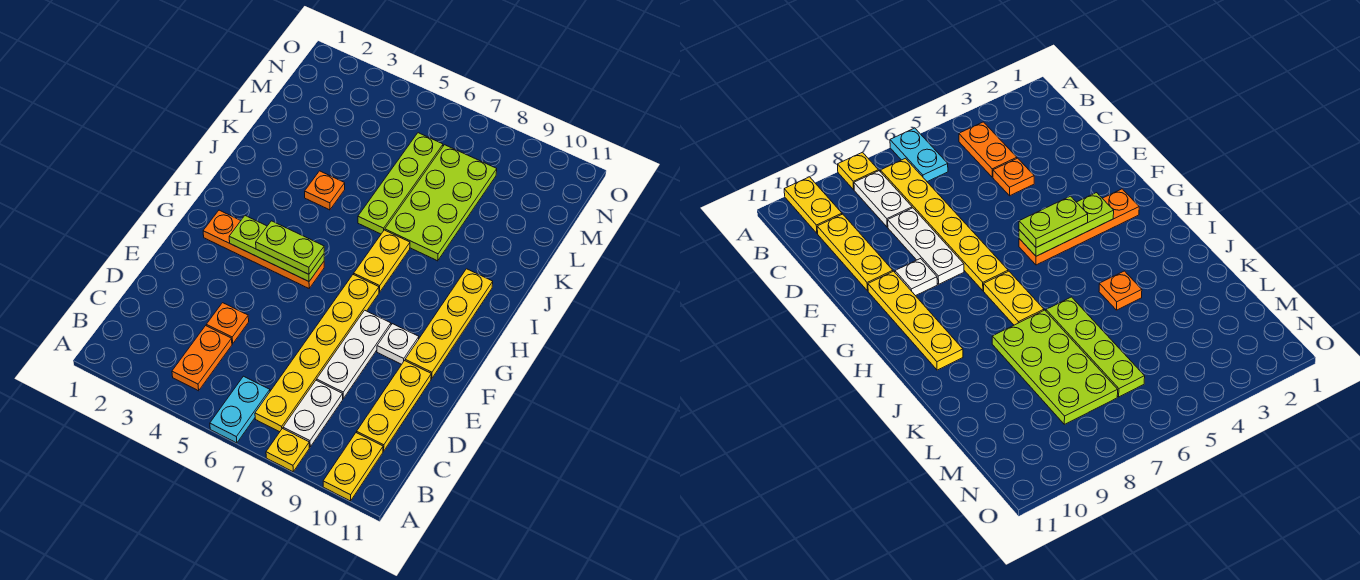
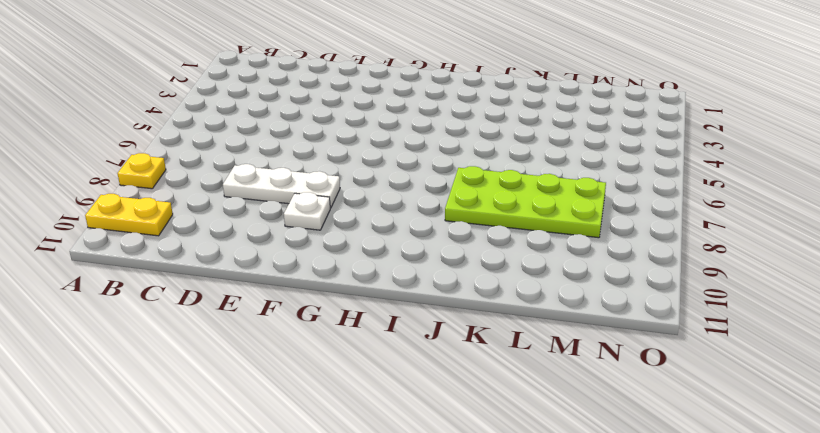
none -> cyan plate A6:B6 level 1
none -> orange plate B4:C4 level 1
none -> yellow plate B7:G7 level 1

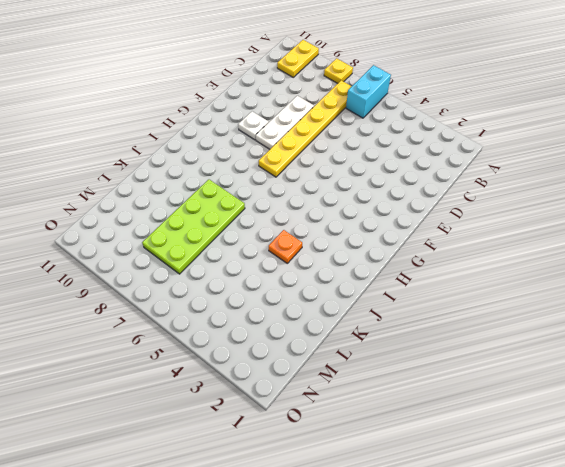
cyan brick A6:B6 level 1 -> cyan plate A6:B6 level 1
none -> orange plate B4:C4 level 1
none -> white plate B8:C8 level 1
none -> yellow plate C10:E10 level 1

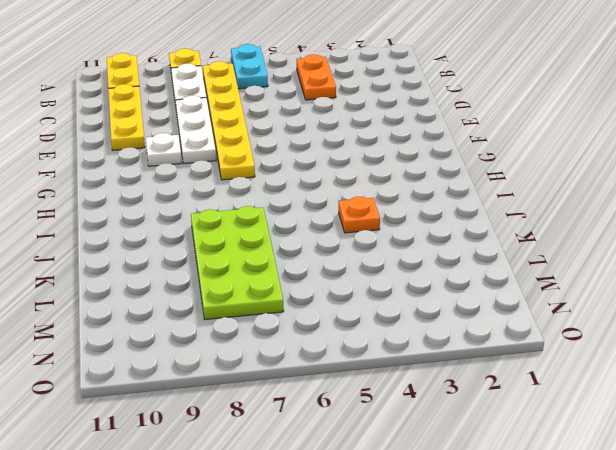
none -> orange plate D4 level 1
none -> yellow plate F10:I10 level 1
none -> orange plate G2:G5 level 1

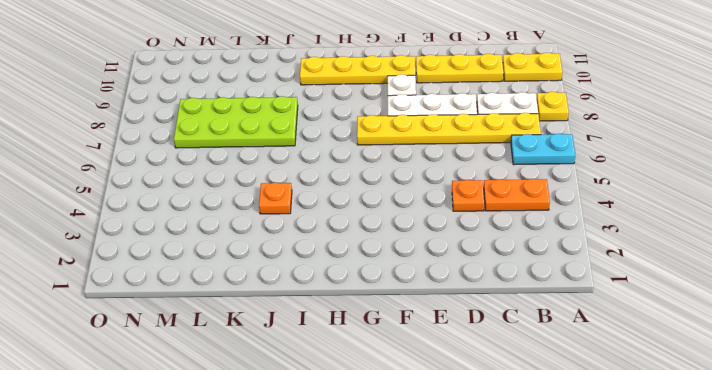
none -> orange plate G2:G5 level 1
none -> yellow plate H7:I7 level 1
none -> lime plate J6:M6 level 1

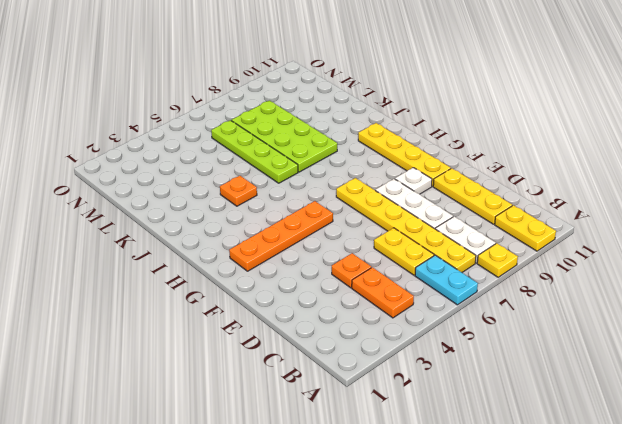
yellow plate C6:D6 level 1 -> yellow plate H7:I7 level 1
none -> lime plate G3:G5 level 2
none -> lime plate G4:G5 level 3

